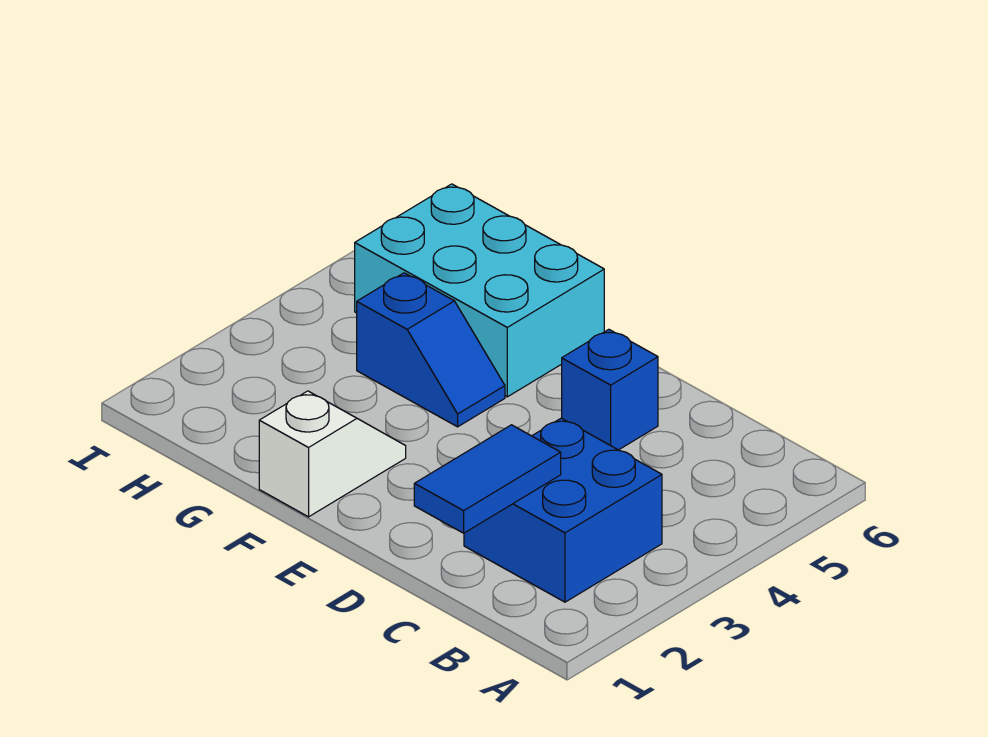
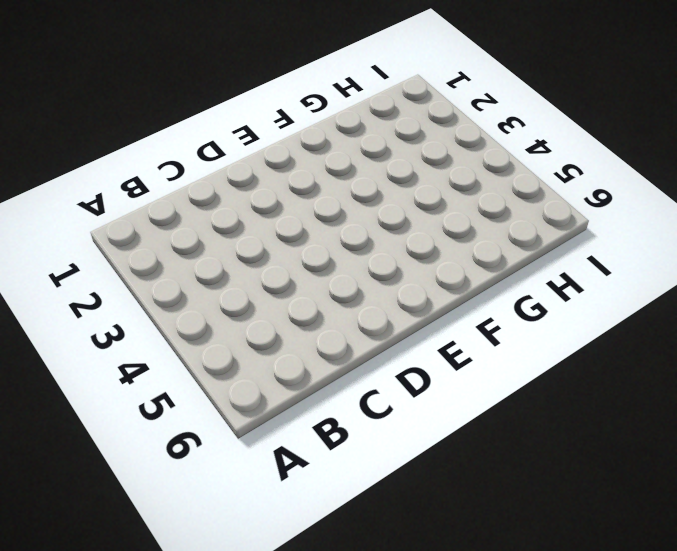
none -> blue brick B2:C3 level 1
none -> blue brick D5 level 1

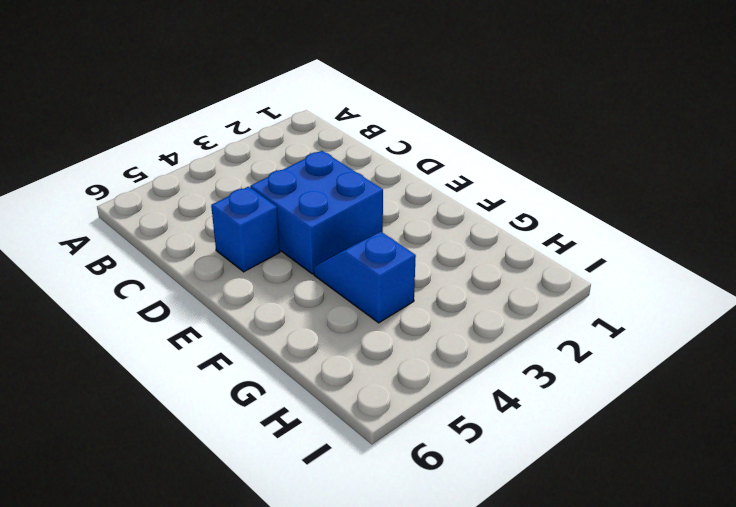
blue brick D3:E4 level 1 -> blue brick B2:C3 level 1
none -> white slope F1:F2 level 1 top 1
none -> cyan brick F5:H6 level 1

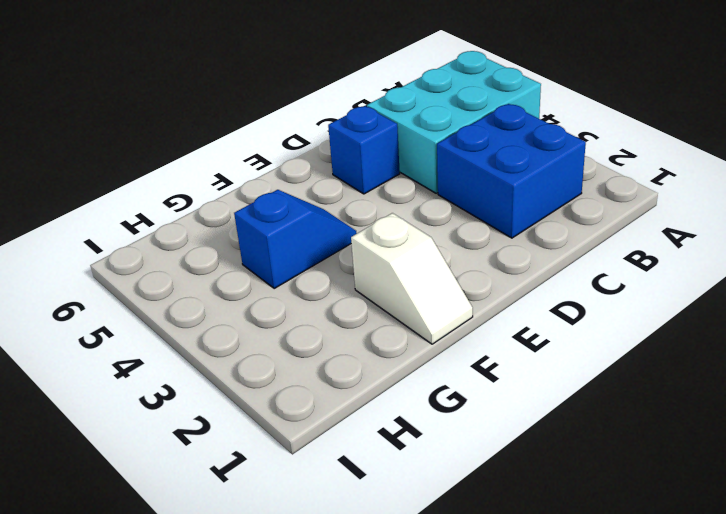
cyan brick A4:C5 level 1 -> cyan brick F5:H6 level 1
white slope F1:F2 level 1 top 2 -> white slope F1:F2 level 1 top 1
none -> blue tile C1:C2 level 2

